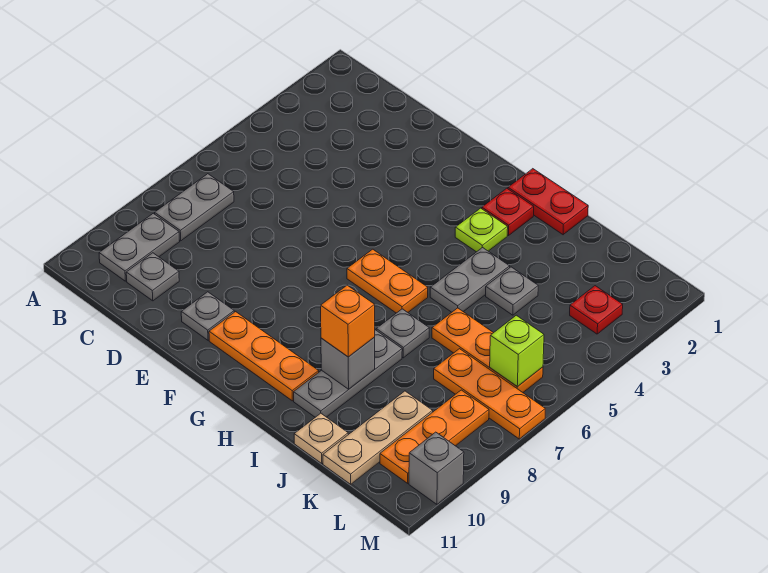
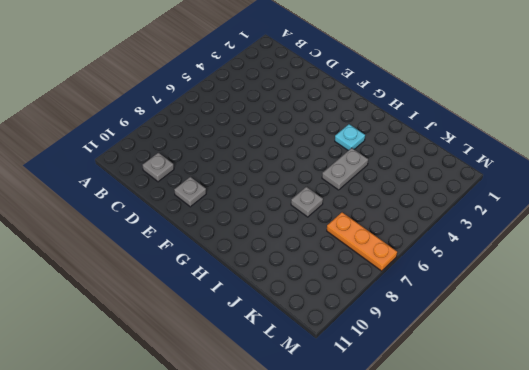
cyan plate H3 level 1 -> lime plate H3 level 1
none -> grey plate B7:B8 level 1
none -> grey plate B9:B10 level 1
none -> orange plate F10:H10 level 1

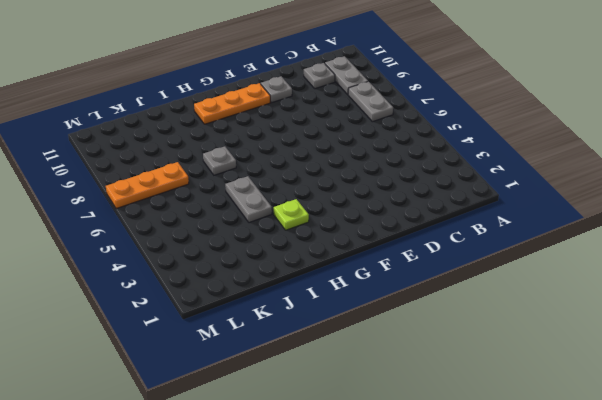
none -> orange plate G6:H6 level 1
none -> red plate H1:I1 level 1
none -> red plate H2 level 1

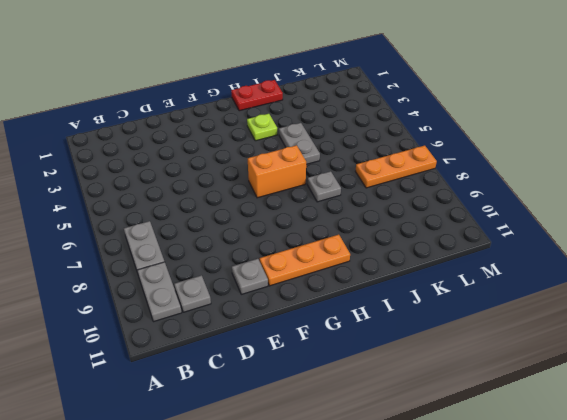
orange brick G6:H6 level 1 -> orange plate G6:H6 level 1
none -> red plate H2 level 1
none -> grey plate I8:I10 level 1
none -> grey plate J4 level 1

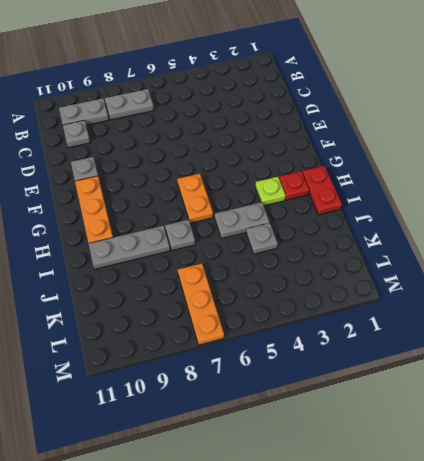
none -> orange plate J6:L6 level 1
none -> tan plate J11 level 1
none -> tan plate K9:K11 level 1

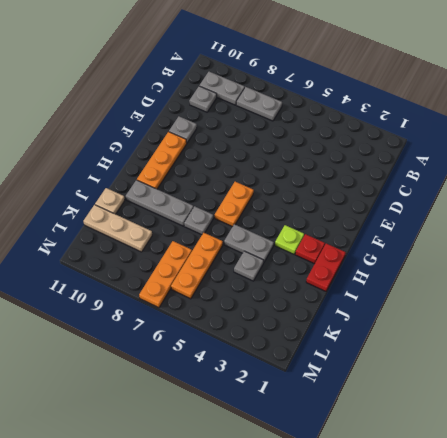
none -> red plate L3 level 1
none -> orange plate L8:L10 level 1
none -> grey brick M10 level 1

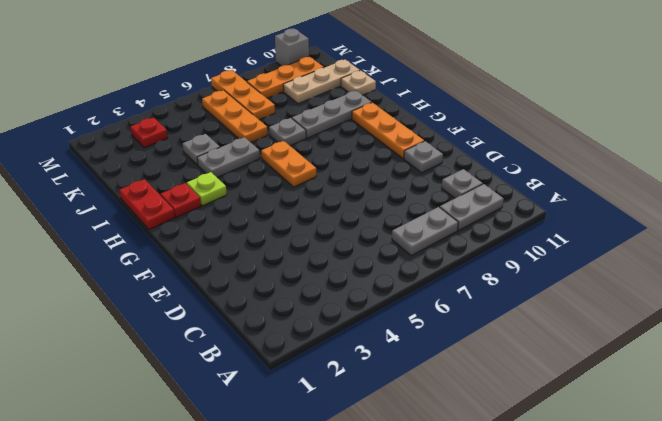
none -> grey brick I9 level 2
none -> lime brick L6 level 2
none -> orange brick I9 level 3

